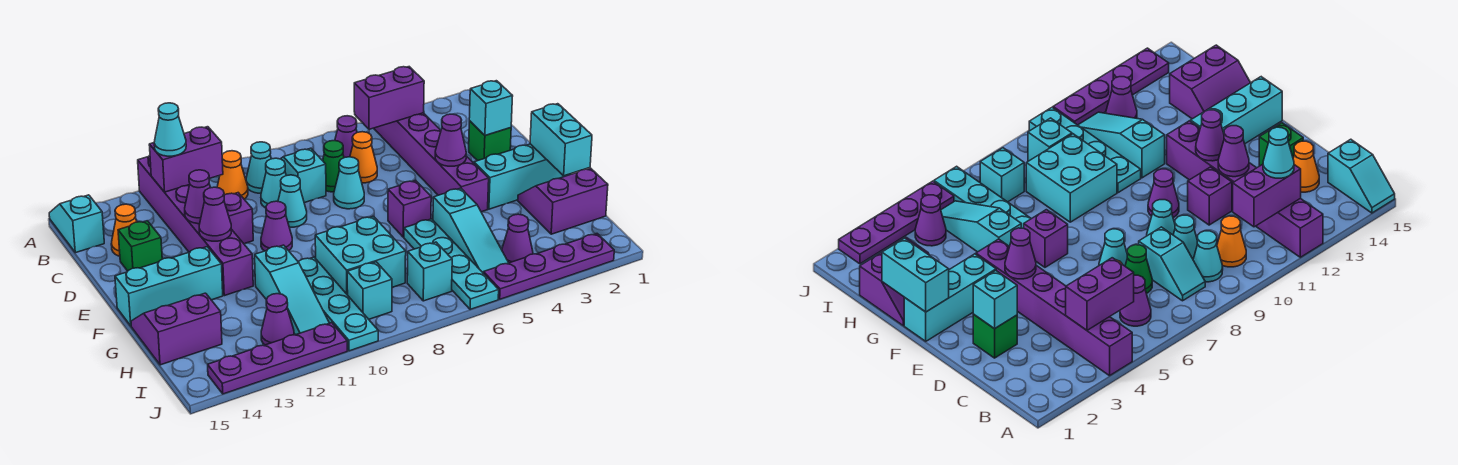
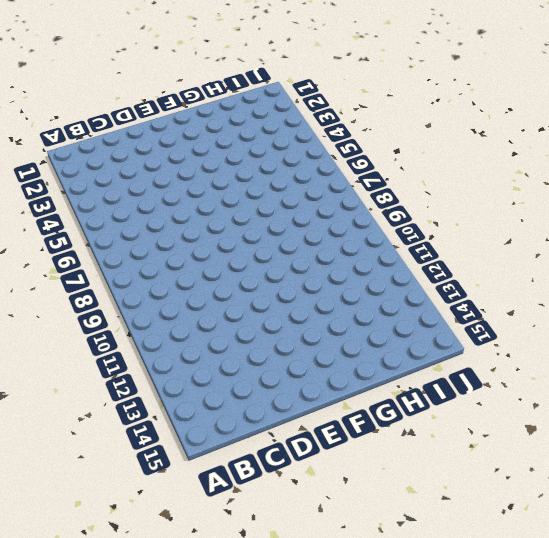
none -> purple brick A4:F4 level 1
none -> purple brick A12:F12 level 1
none -> cyan slope A15:B15 level 1 top B
none -> purple cone B6 level 1

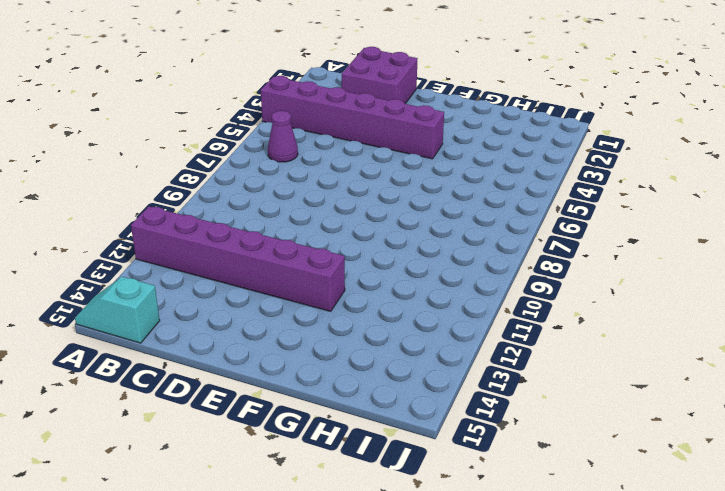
purple brick C1:D2 level 1 -> green brick D2 level 1
none -> cyan slope B8:C8 level 1 top C
none -> cyan cone B9 level 1
none -> orange cone B10 level 1
none -> orange cone C6 level 1

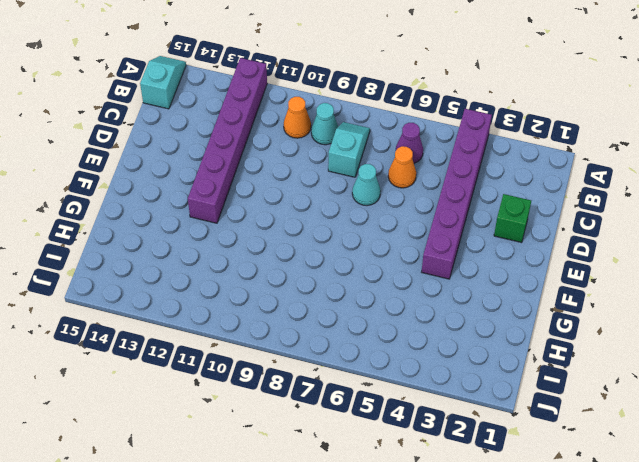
none -> green cone C7 level 1
none -> cyan cone C9 level 1
none -> orange cone C14 level 1
none -> cyan cone D9 level 1

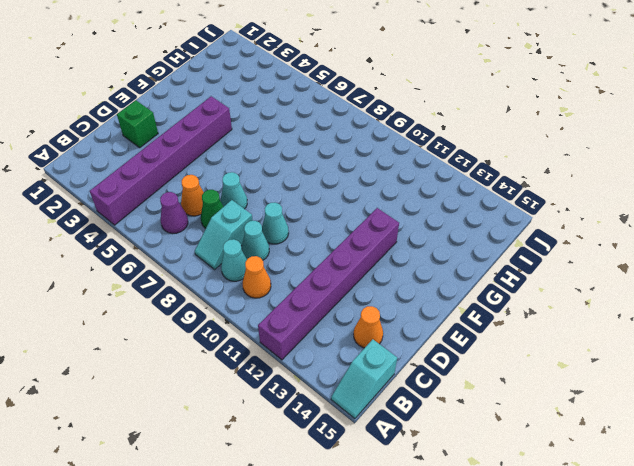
none -> purple brick D11 level 1
none -> green brick D14 level 1
none -> purple cone E10 level 1
none -> cyan brick F1:F3 level 1

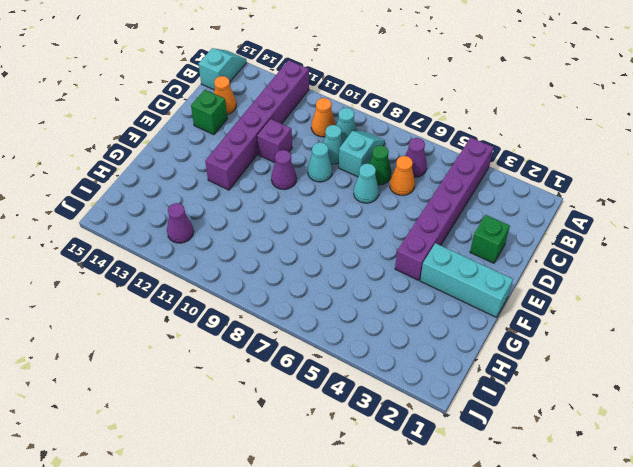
none -> purple brick F6 level 1
none -> cyan brick F13:F15 level 1
none -> purple slope G1:H2 level 1 top H
none -> cyan slope G5:I5 level 1 top G

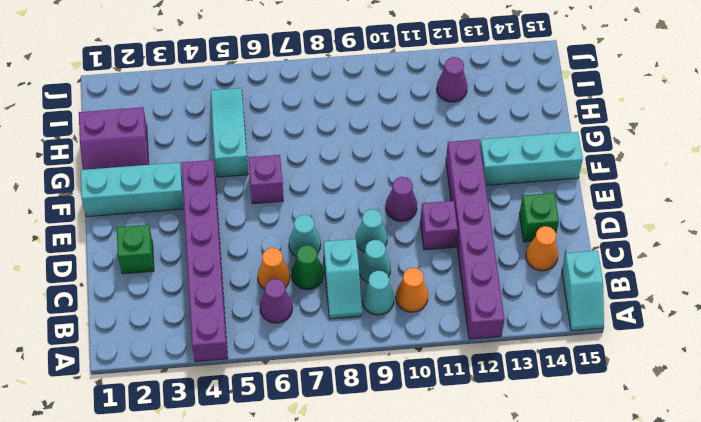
none -> cyan plate G6:J6 level 1
none -> cyan brick G8:H9 level 1
none -> cyan plate G10:J10 level 1
none -> cyan slope G11:I11 level 1 top G

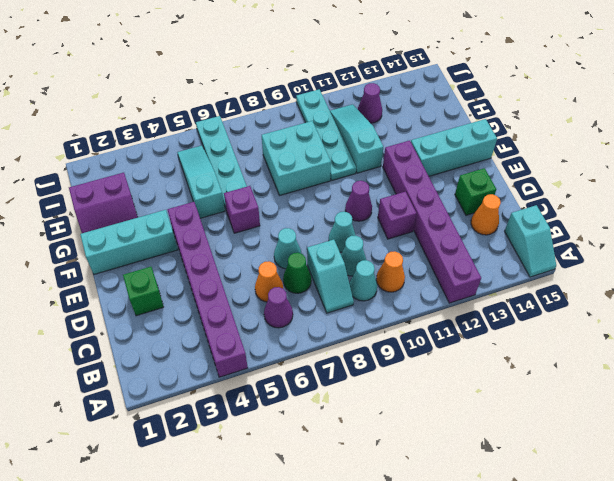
none -> purple slope G14:H15 level 1 top H
none -> purple cone I4 level 1
none -> cyan brick I7 level 1
none -> cyan brick I9 level 1

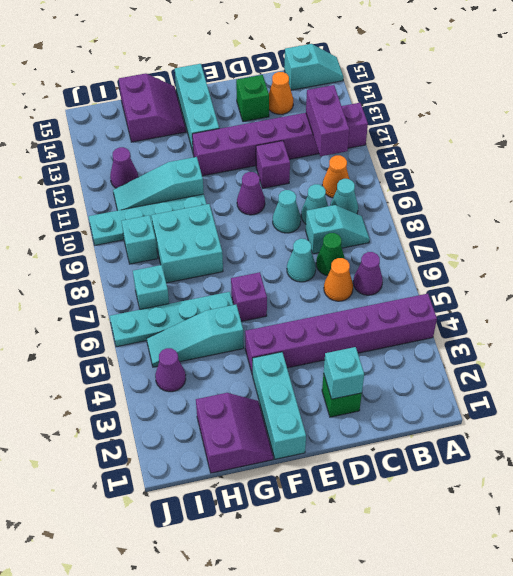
none -> purple plate J2:J5 level 1
none -> purple plate J11:J14 level 1
none -> purple brick B4:B5 level 2
none -> purple cone D12 level 2

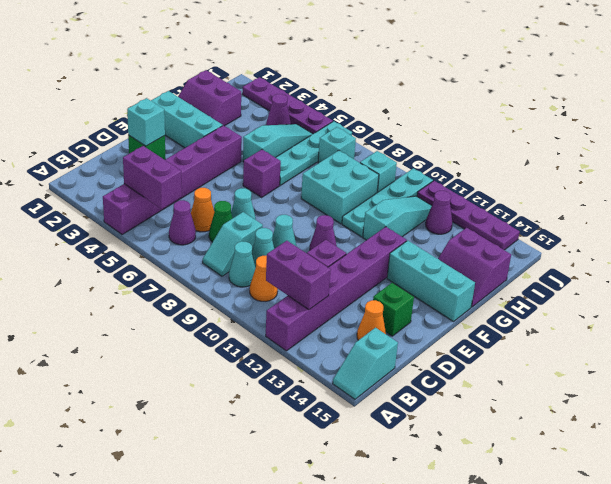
none -> purple cone D12 level 2
none -> purple cone E4 level 2
none -> purple cone E12 level 2
none -> cyan brick F1:G1 level 2

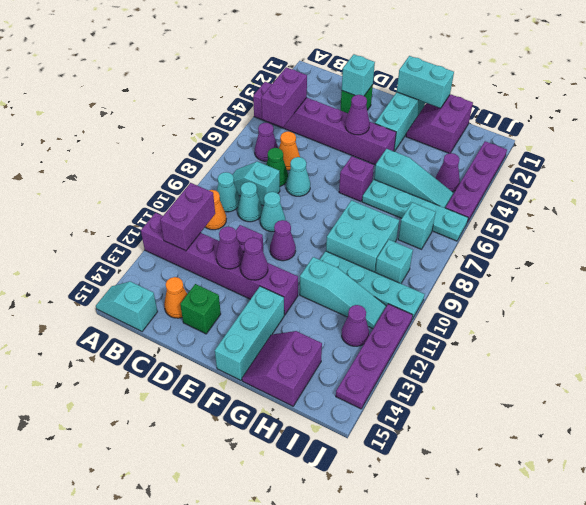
none -> cyan cone B12 level 3

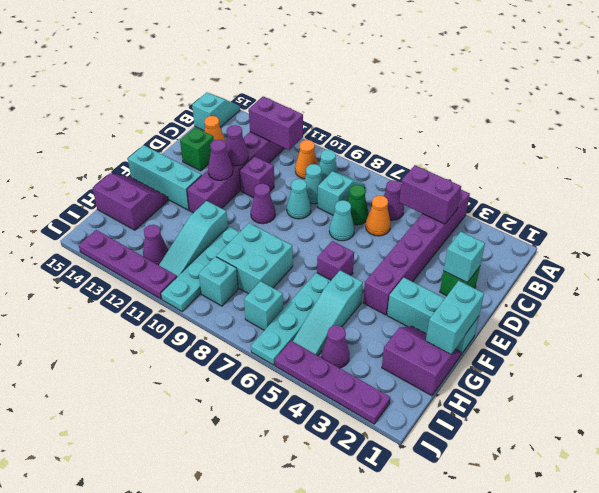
none -> purple cone E4 level 2
none -> cyan cone B12 level 3

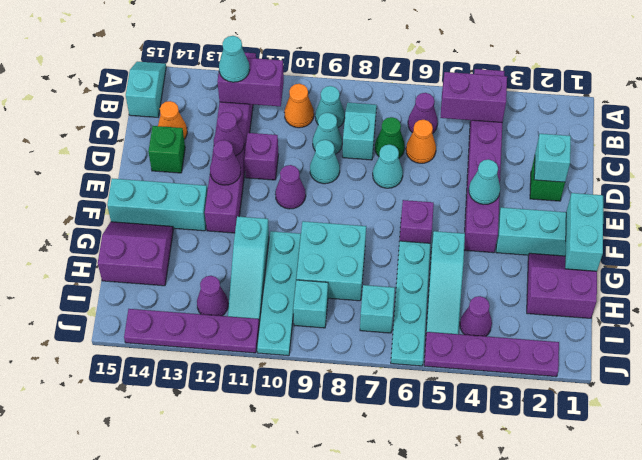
cyan cone E4 level 2 -> purple cone E4 level 2

